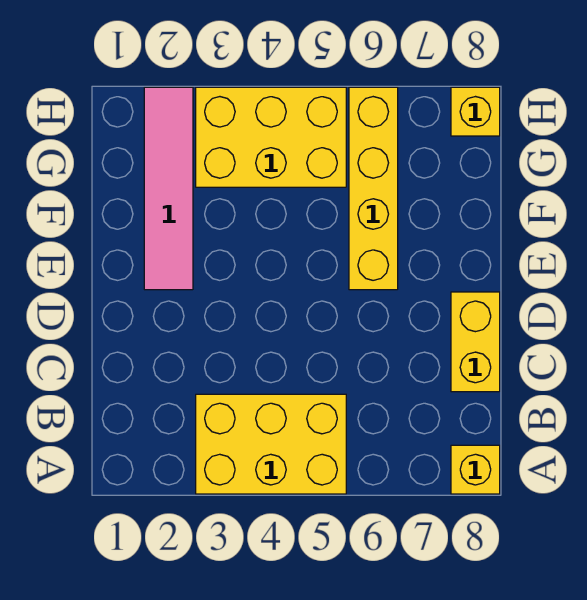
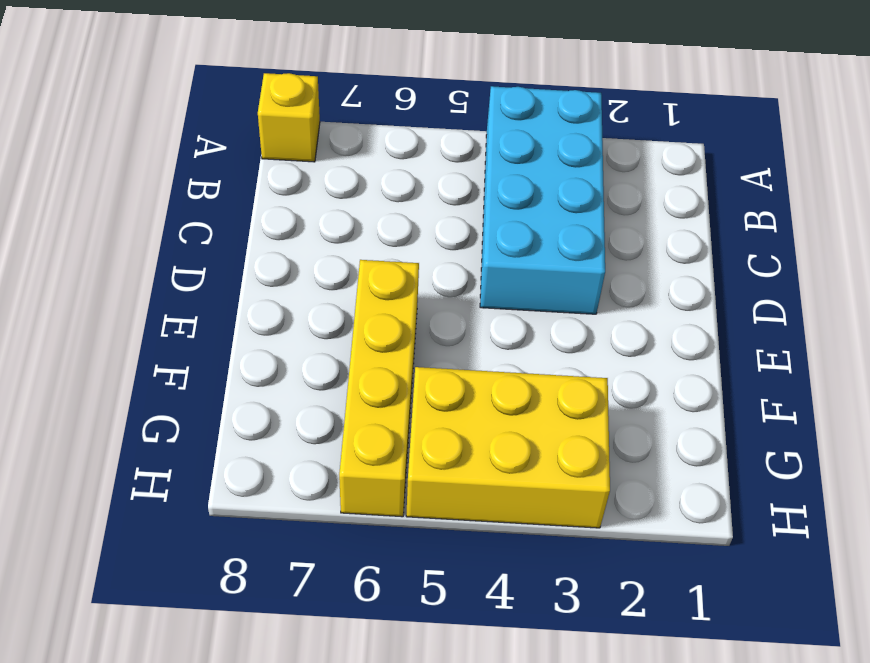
cyan brick A3:D4 level 1 -> yellow brick A3:B5 level 1
none -> yellow brick C8:D8 level 1
none -> pink tile E2:H2 level 1

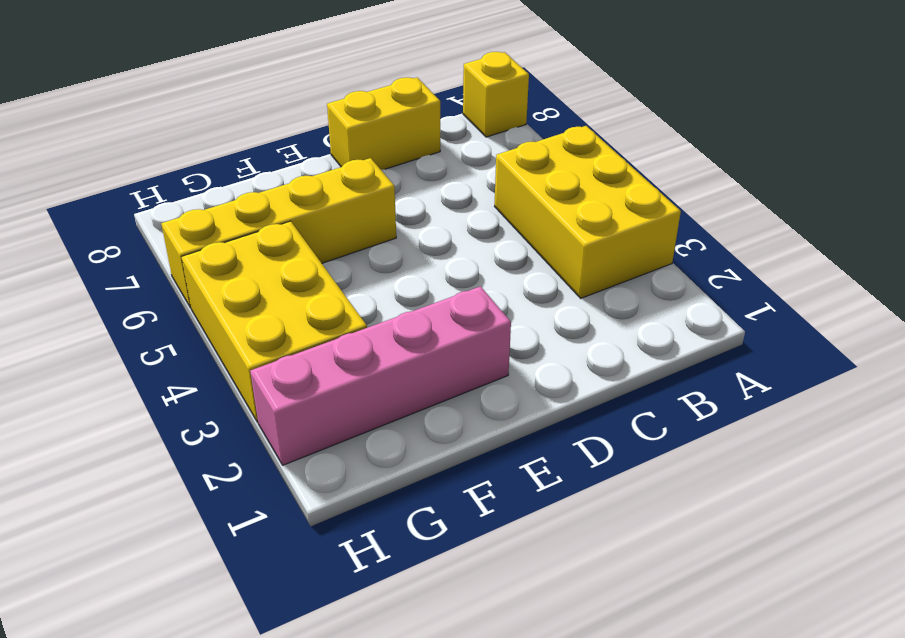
pink brick E2:H2 level 1 -> pink tile E2:H2 level 1
none -> yellow brick H8 level 1

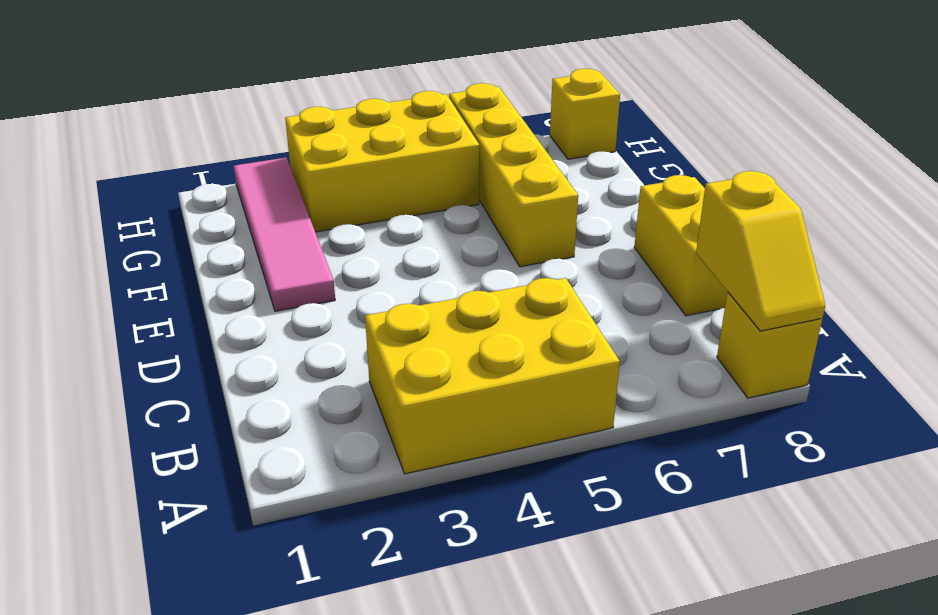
yellow slope A8:B8 level 2 top B -> none

